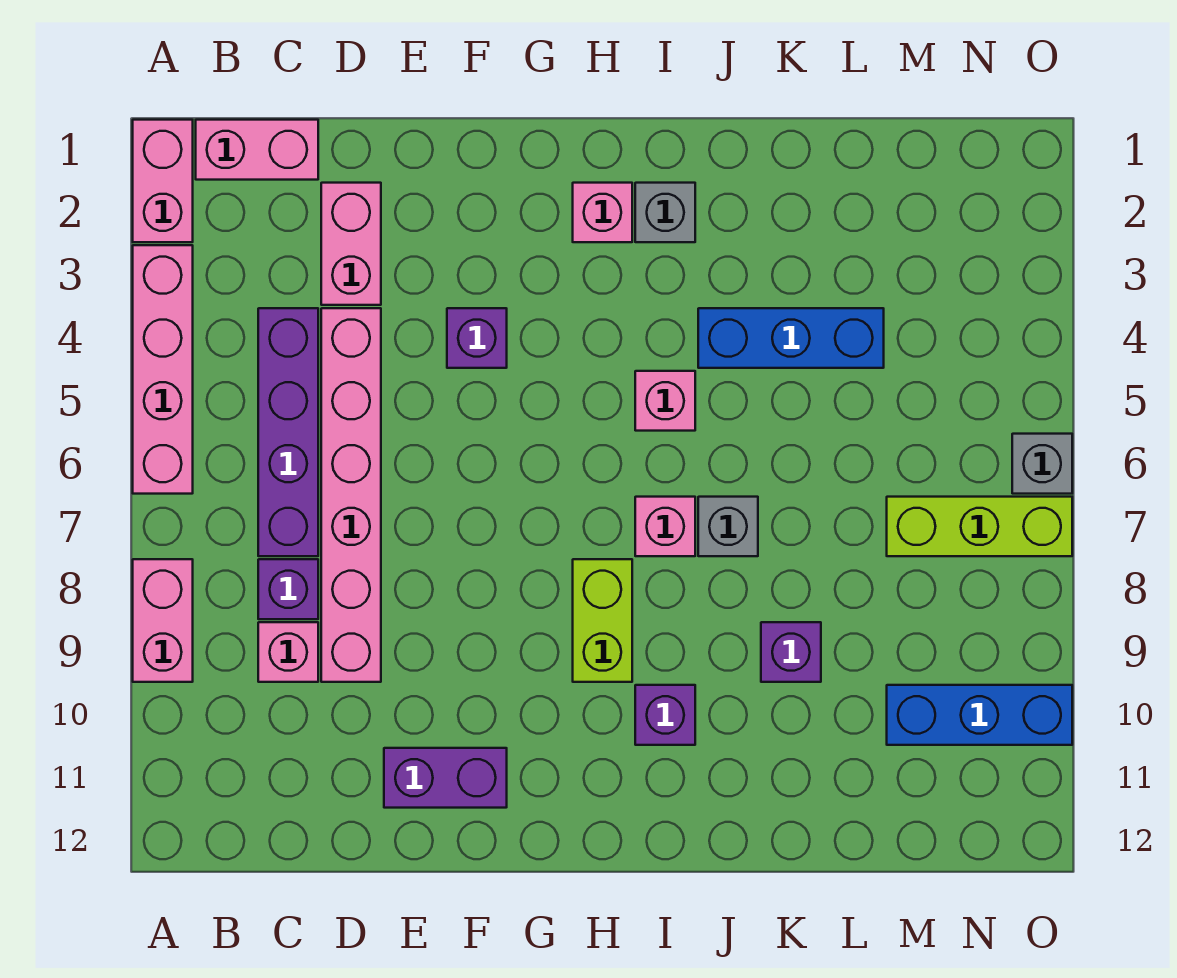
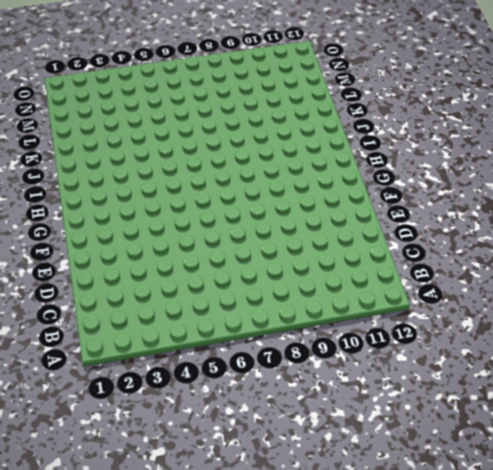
none -> pink brick A1:A2 level 1
none -> pink brick A3:A6 level 1
none -> pink brick A8:A9 level 1

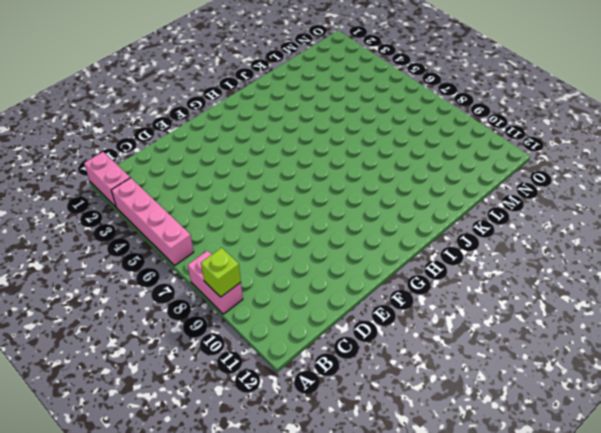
lime brick A9 level 2 -> none
none -> pink brick B1:C1 level 1
none -> purple brick C4:C7 level 1
none -> purple brick C8 level 1

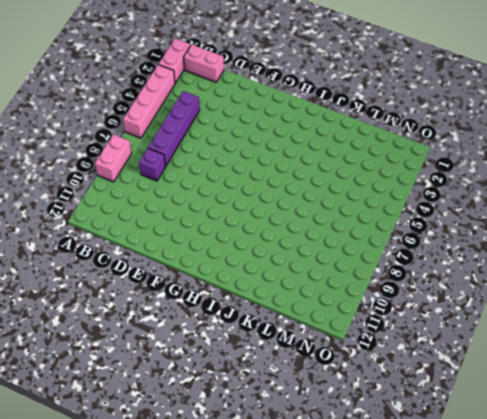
none -> pink brick C9 level 1
none -> pink brick D2:D3 level 1
none -> pink brick D4:D9 level 1

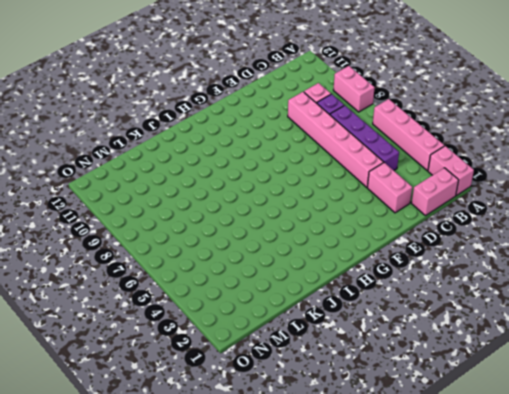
none -> purple brick E11:F11 level 1
none -> purple brick F4 level 1
none -> pink brick H2 level 1

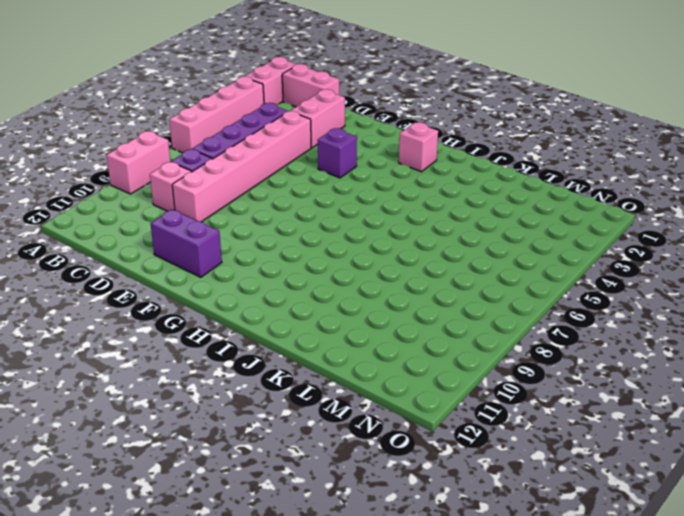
none -> lime brick H8:H9 level 1
none -> grey brick I2 level 1
none -> pink brick I5 level 1

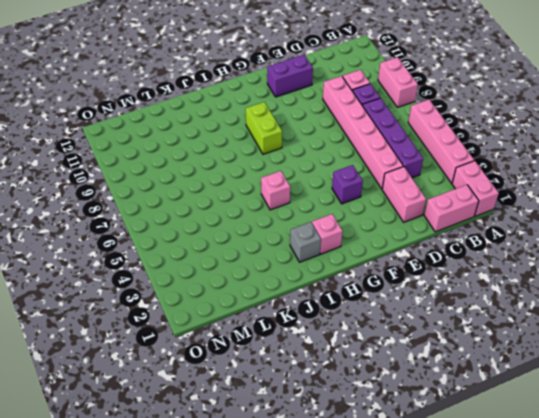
none -> pink brick I7 level 1
none -> purple brick I10 level 1
none -> blue brick J4:L4 level 1

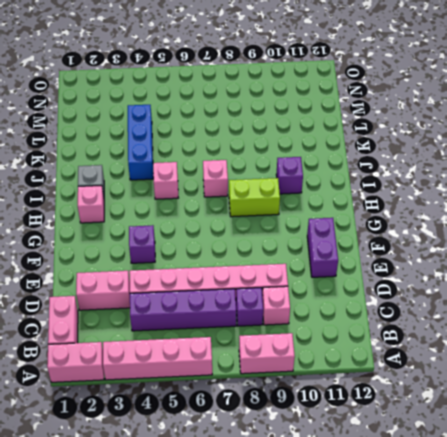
none -> grey brick J7 level 1
none -> purple brick K9 level 1
none -> lime brick M7:O7 level 1

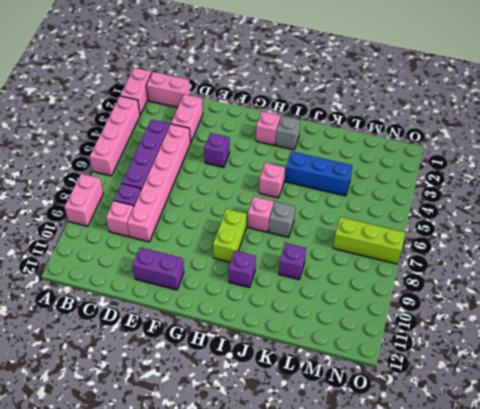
none -> blue brick M10:O10 level 1
none -> grey brick O6 level 1

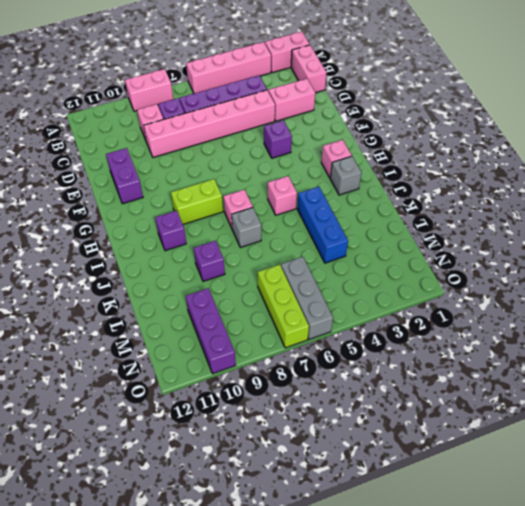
grey brick M6:O6 level 1 -> grey brick O6 level 1
purple brick M10:O10 level 1 -> blue brick M10:O10 level 1

